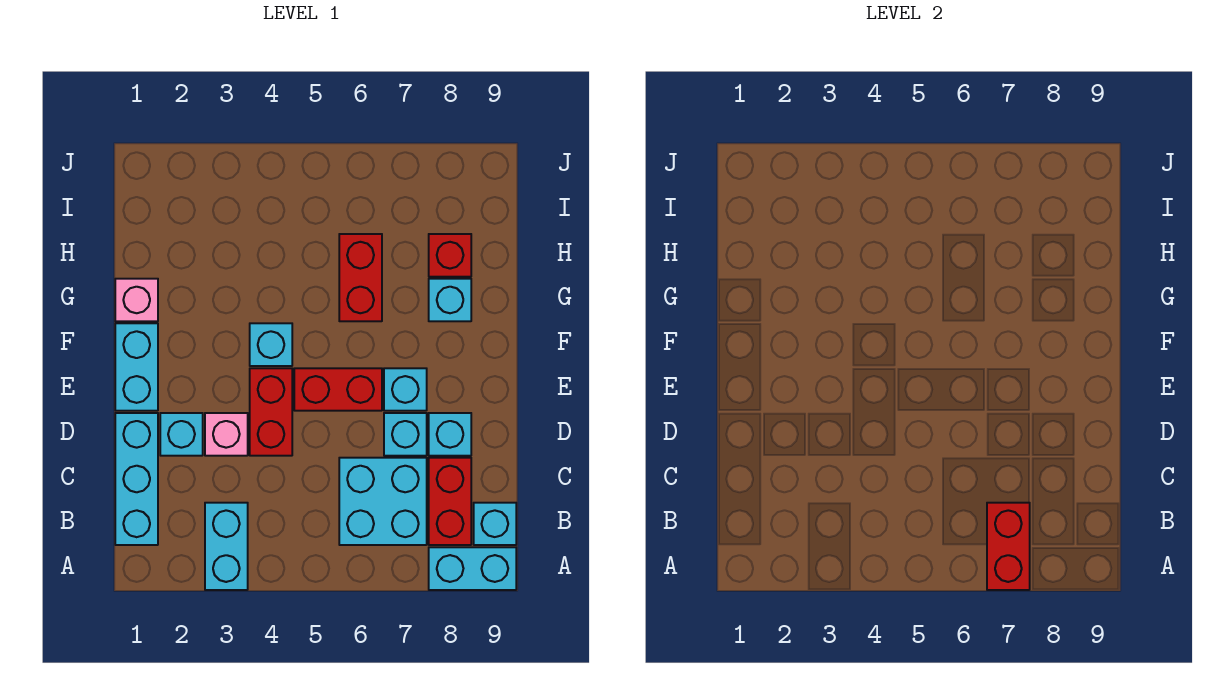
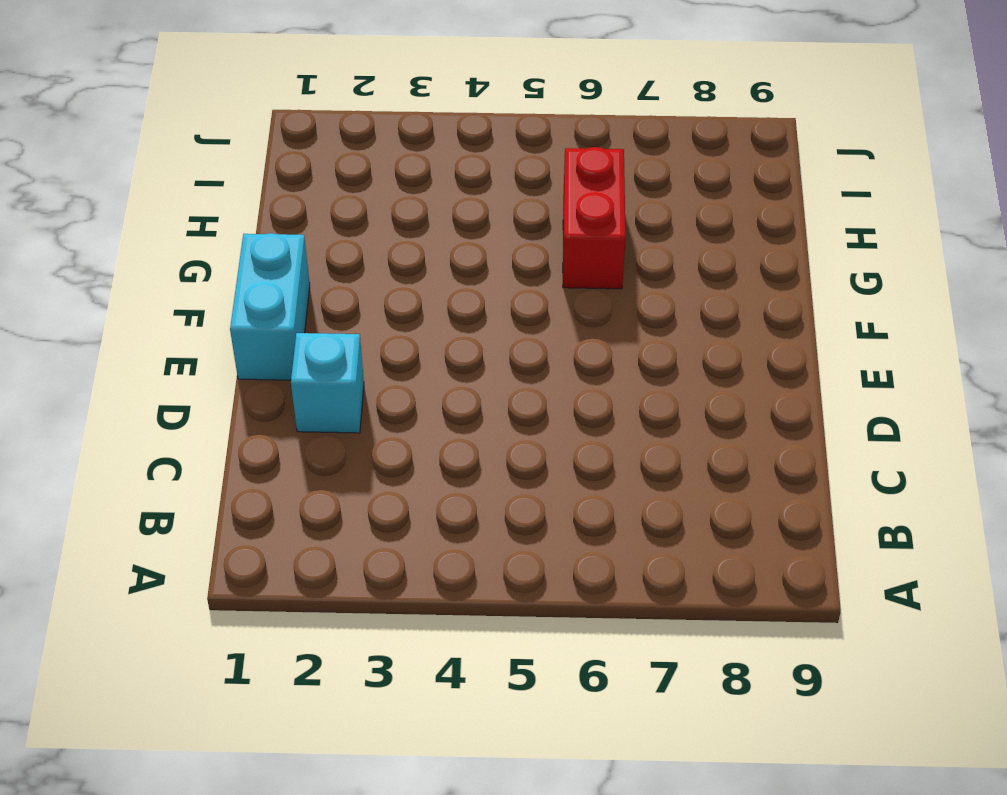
none -> cyan brick A3:B3 level 1
none -> cyan brick A8:A9 level 1
none -> cyan brick B1:D1 level 1

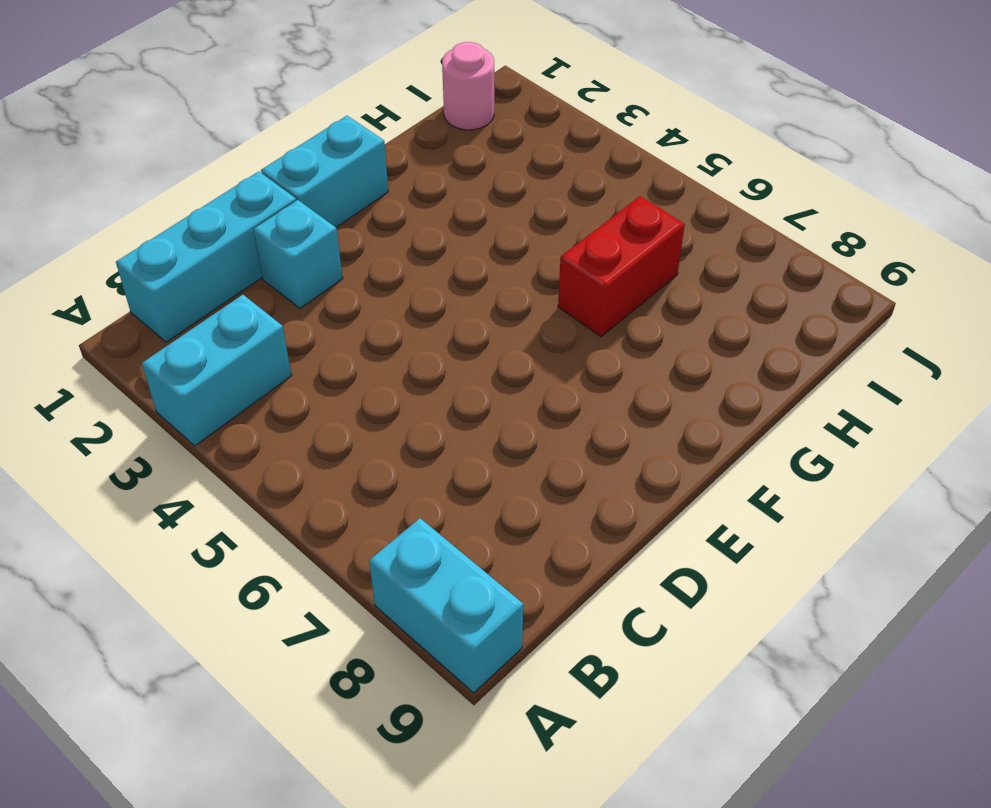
pink round brick I1 level 1 -> none
none -> cyan brick B6:C7 level 1
none -> red brick B8:C8 level 1
none -> cyan brick B9 level 1

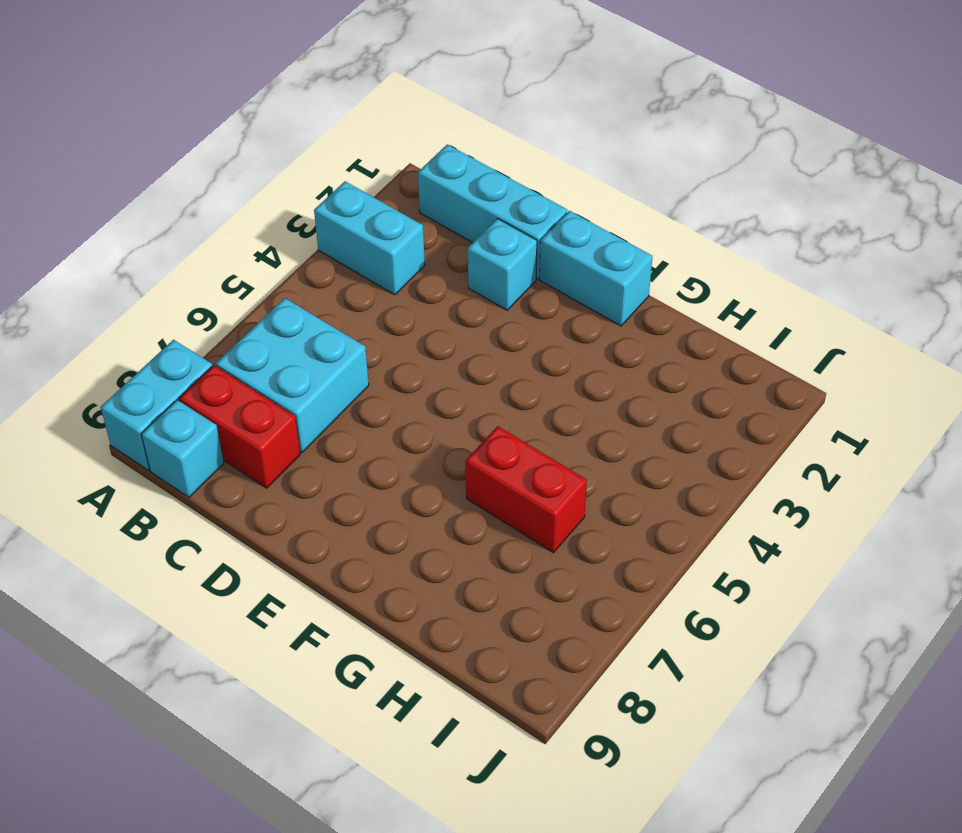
none -> pink brick D3 level 1
none -> red brick D4:E4 level 1
none -> cyan brick D7 level 1

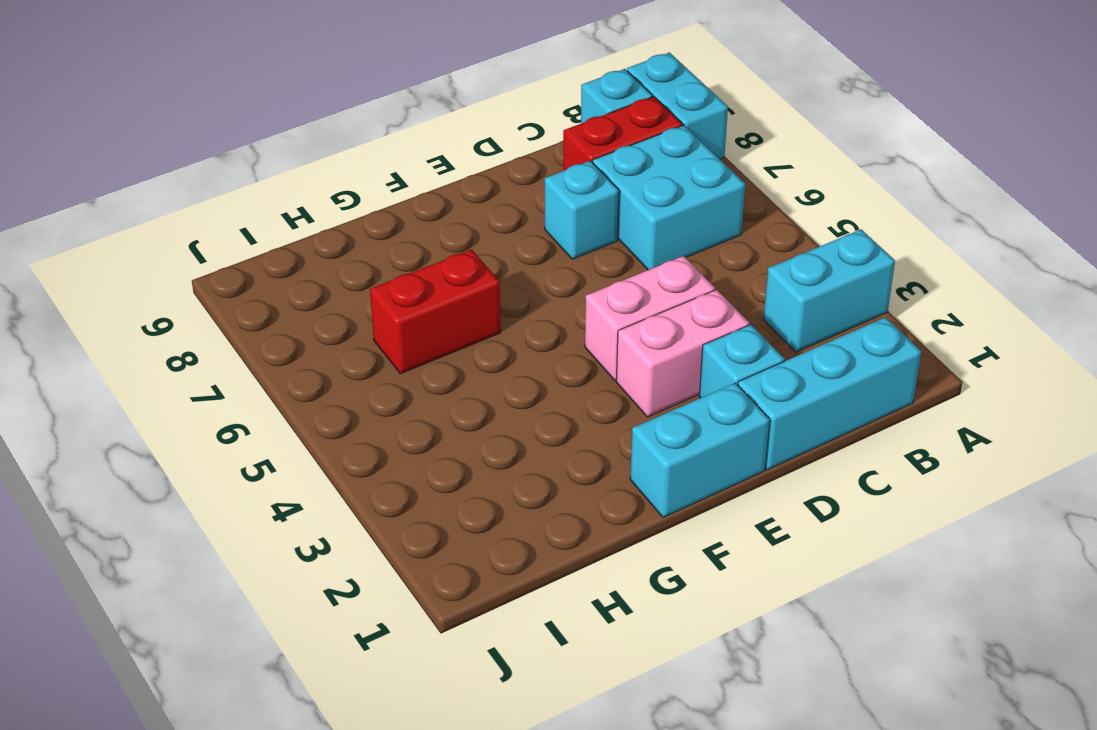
pink brick D3:E3 level 1 -> pink brick D3 level 1
pink brick D4:E4 level 1 -> red brick D4:E4 level 1
none -> cyan brick D8 level 1
none -> red brick E5:E6 level 1
none -> cyan brick E7 level 1

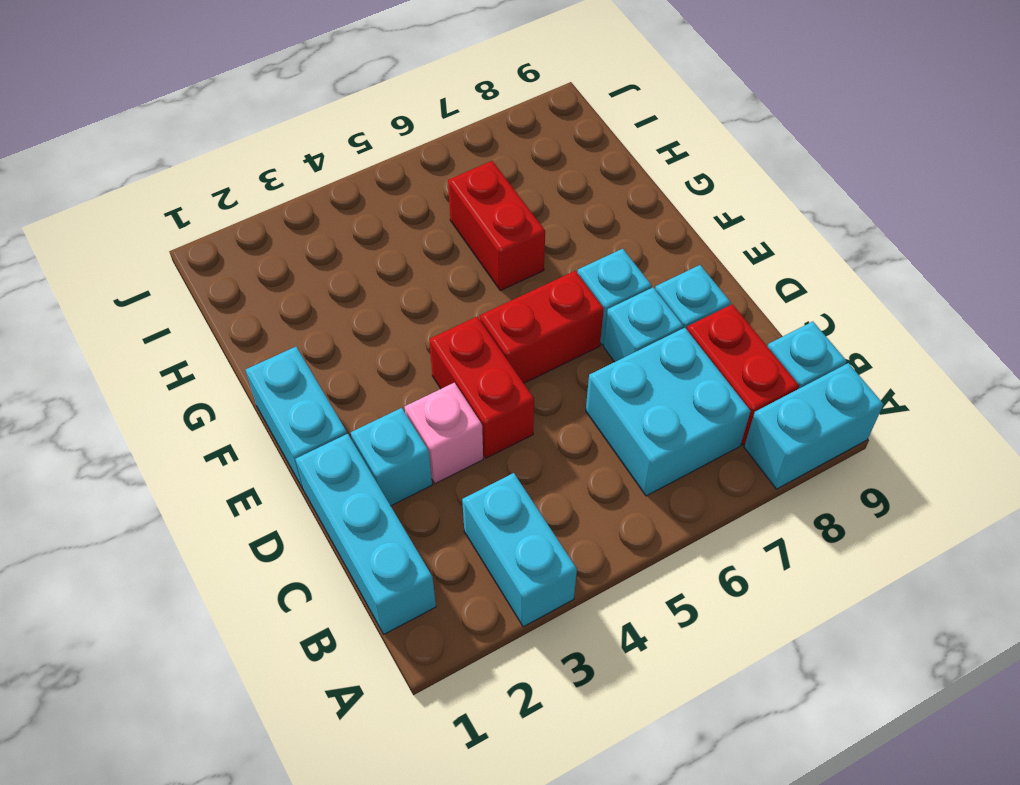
none -> cyan brick F4 level 1
none -> pink brick G1 level 1
none -> cyan brick G8 level 1

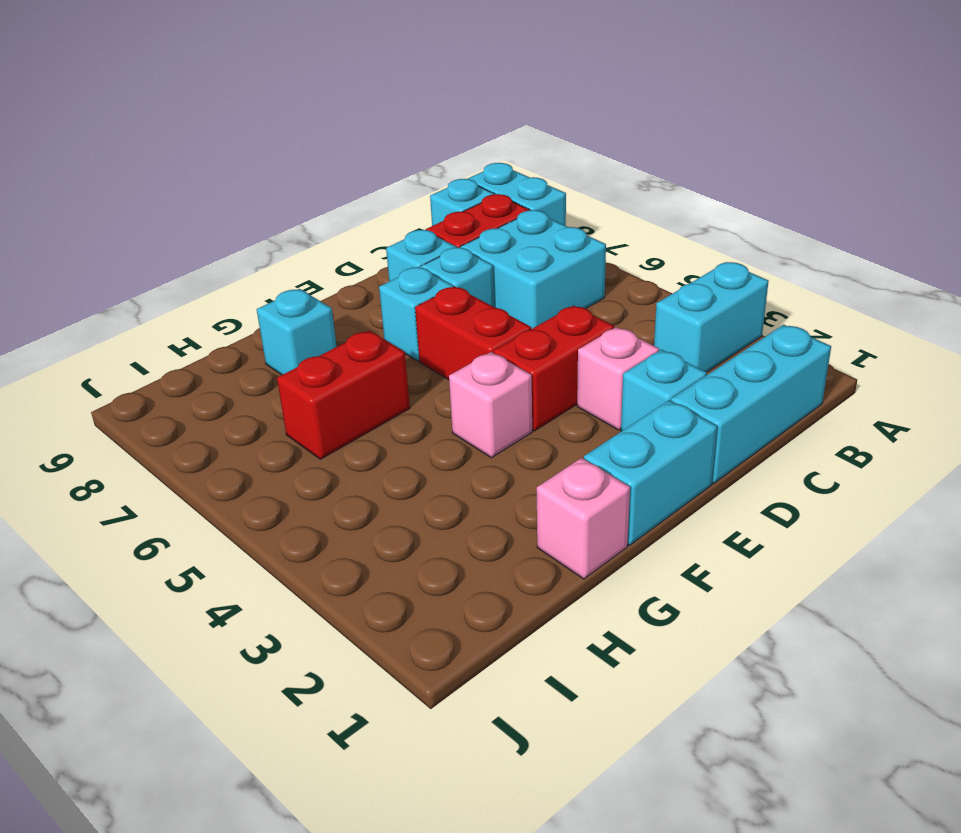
pink brick F4 level 1 -> cyan brick F4 level 1
none -> red brick H8 level 1
none -> red brick A7:B7 level 2

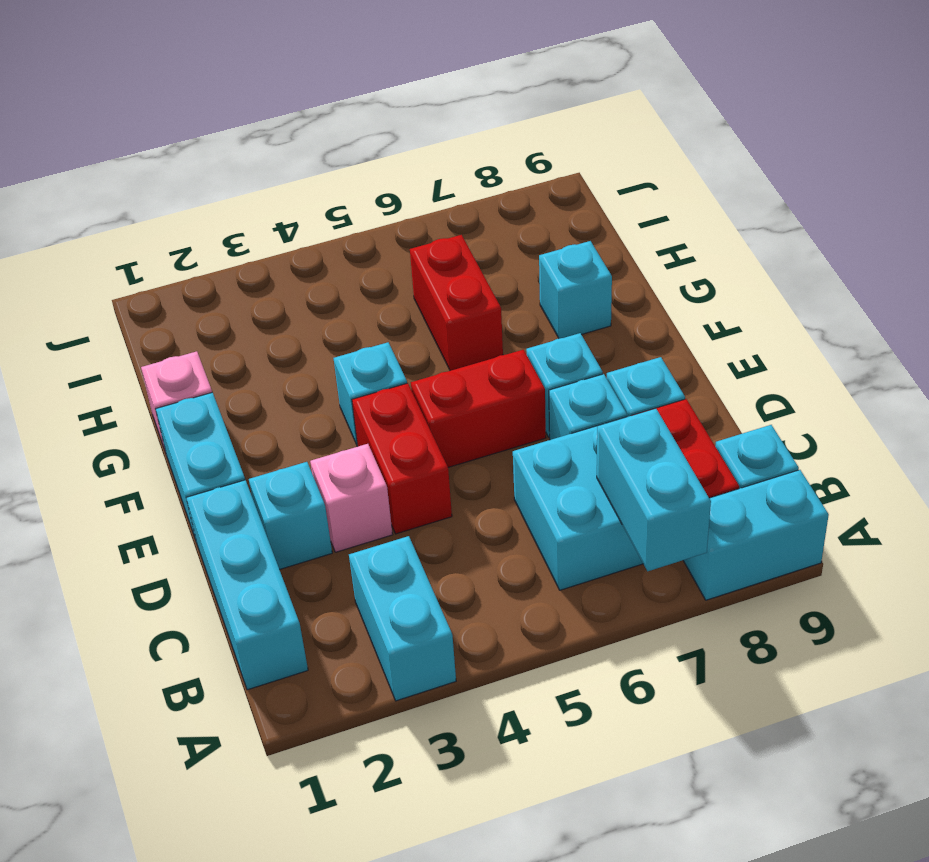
cyan brick A7:B7 level 2 -> red brick A7:B7 level 2
none -> red brick H8 level 1

